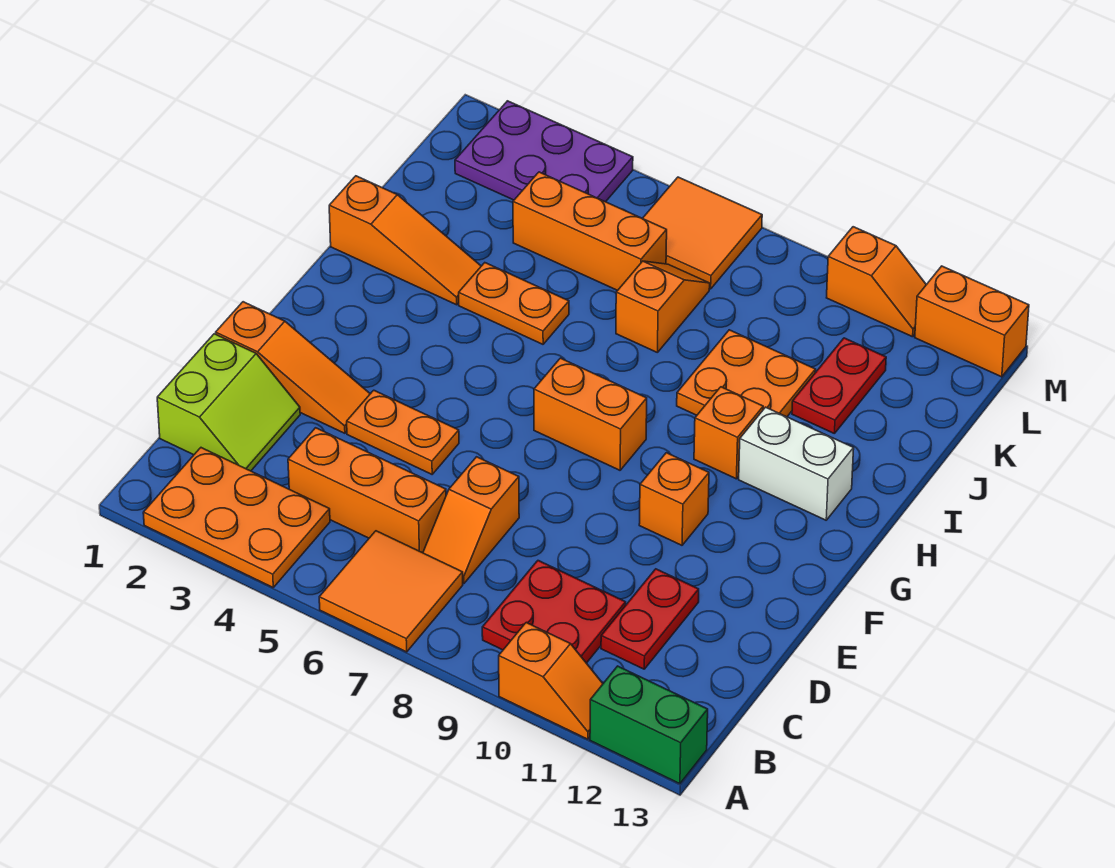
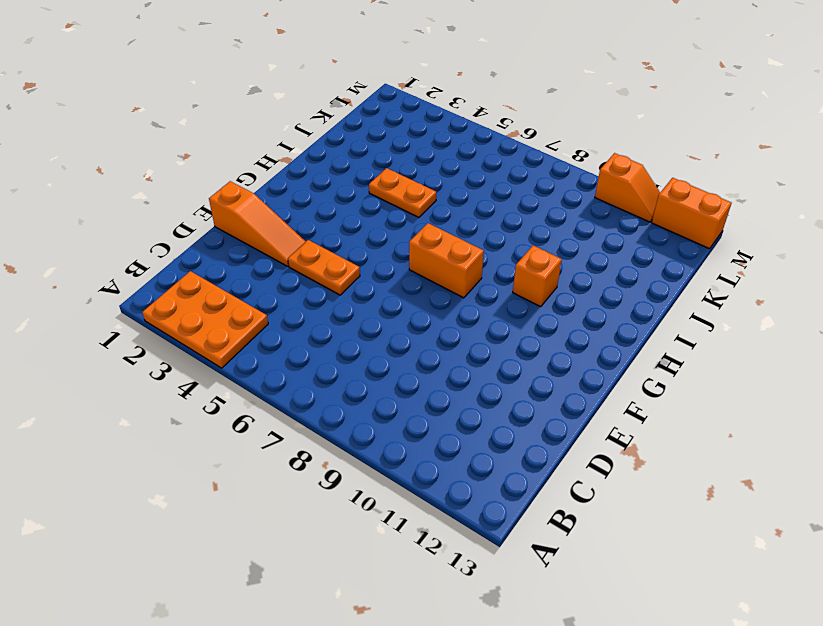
none -> orange tile A6:B7 level 1
none -> orange slope A10:A11 level 1 top 10
none -> green brick A12:A13 level 1

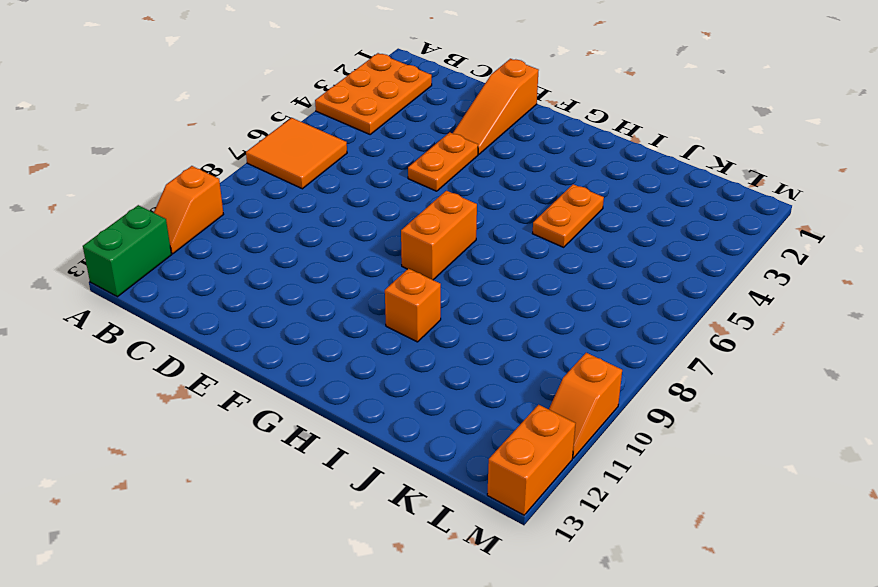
none -> red plate B9:C10 level 1
none -> lime slope C1:D2 level 1 top 1
none -> orange brick C4:C6 level 1

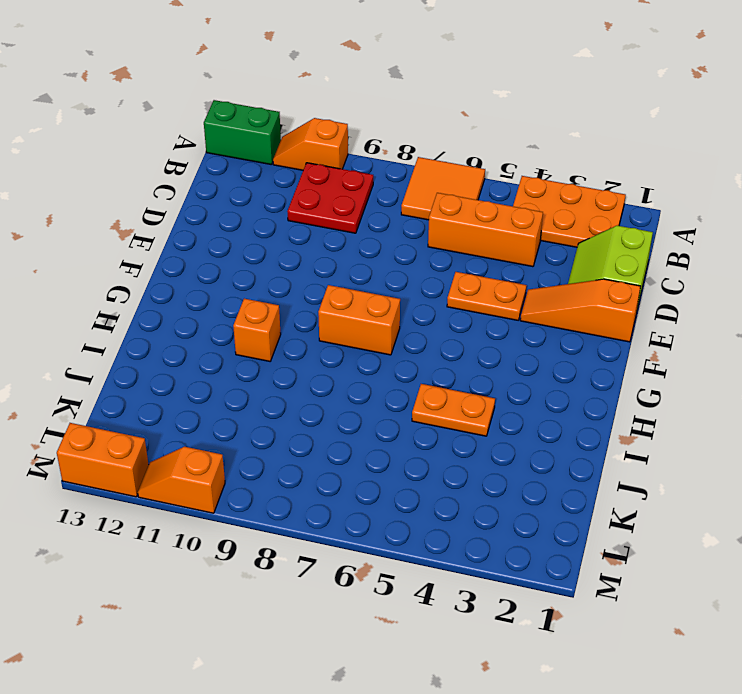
none -> orange slope C7:D7 level 1 top D
none -> red plate C11:D11 level 1
none -> orange brick F10 level 1

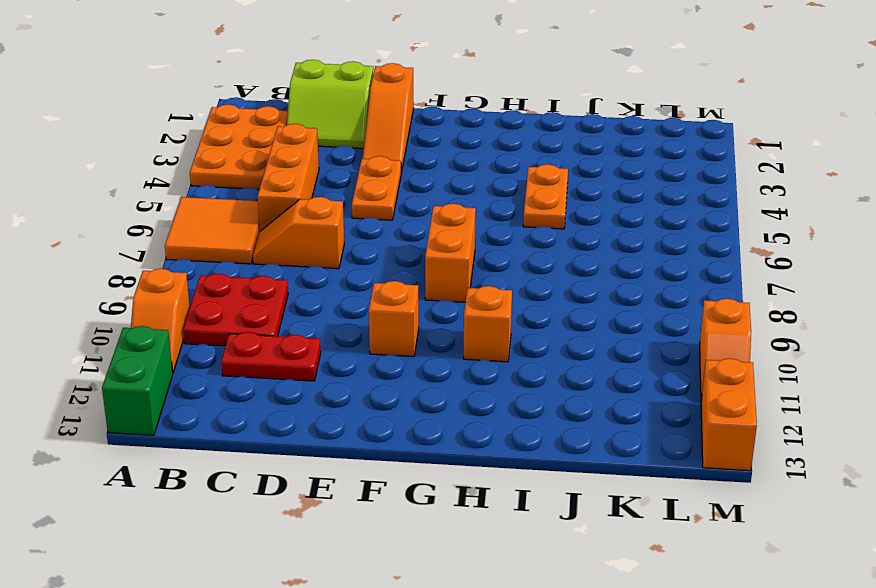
none -> white brick H11:H12 level 1
none -> orange slope I1:I3 level 1 top 1
none -> orange plate I9:J10 level 1

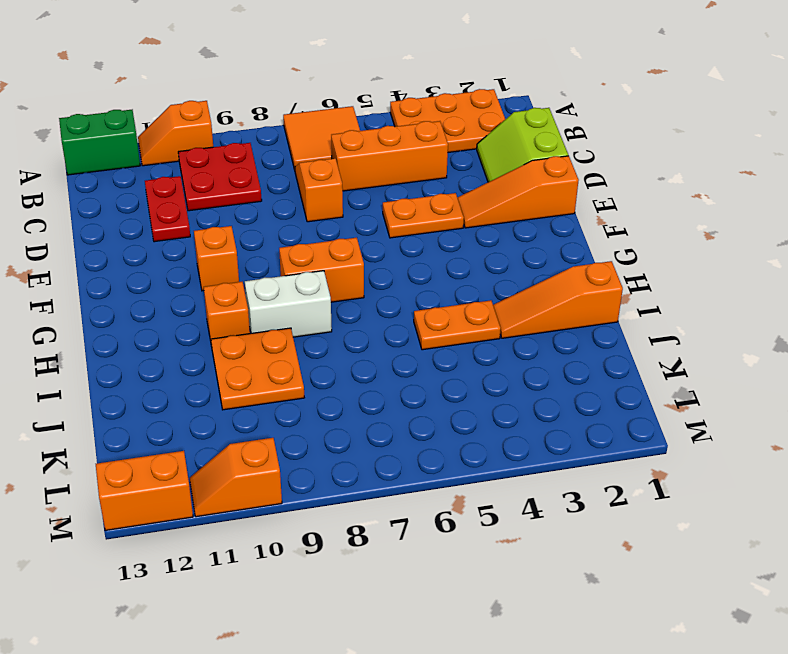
white brick H8:H9 level 1 -> white brick H11:H12 level 1
none -> orange slope J7:K7 level 1 top J
none -> red plate J11:K11 level 1
none -> orange brick K4:K6 level 1

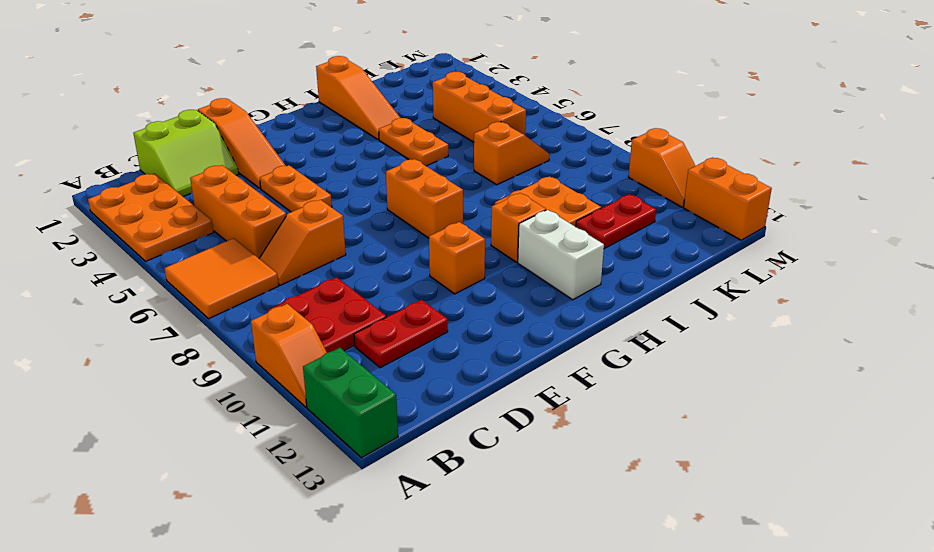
none -> purple plate L2:M4 level 1
none -> orange tile L6:M7 level 1

